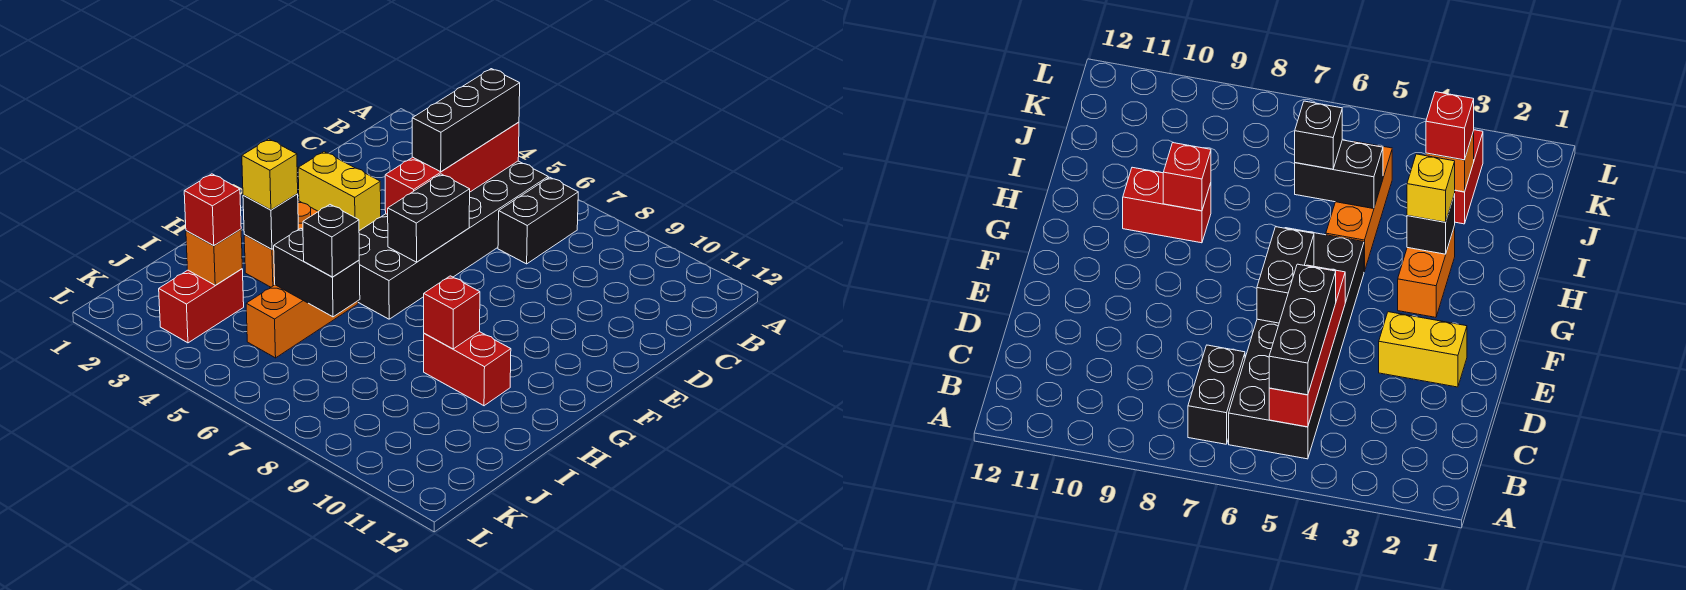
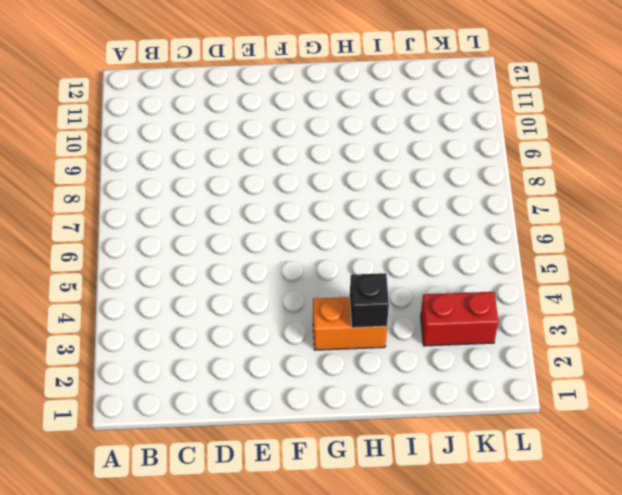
none -> black brick B5:G6 level 1
none -> black brick B7:C7 level 1
none -> yellow brick E2:E3 level 1

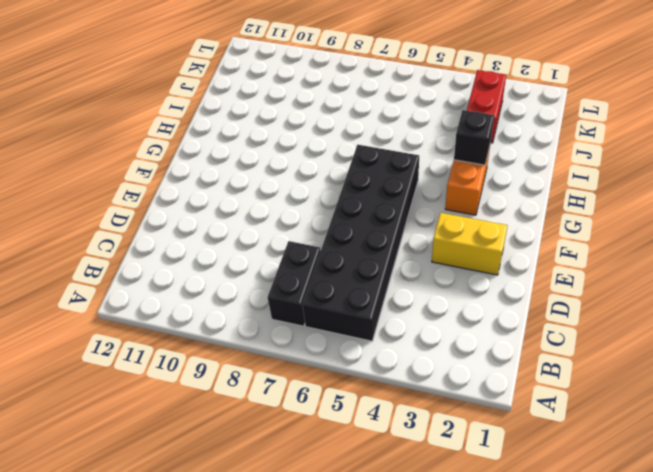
none -> orange brick H5:J5 level 1
none -> red brick H9:H10 level 1
none -> red brick B5:E5 level 2

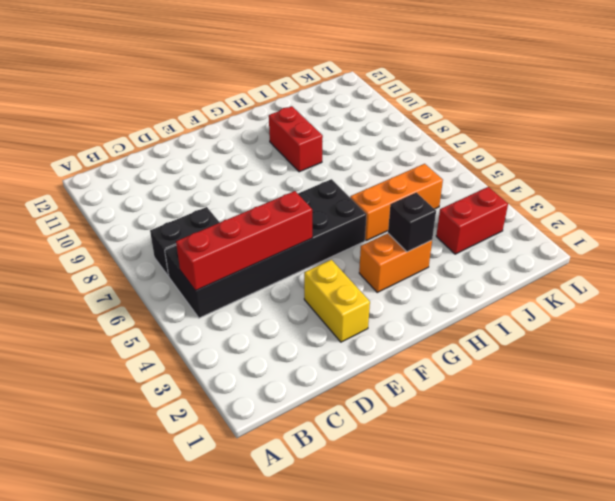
none -> black brick E6:F6 level 2
none -> red brick H9 level 2
none -> black brick I5:I6 level 2

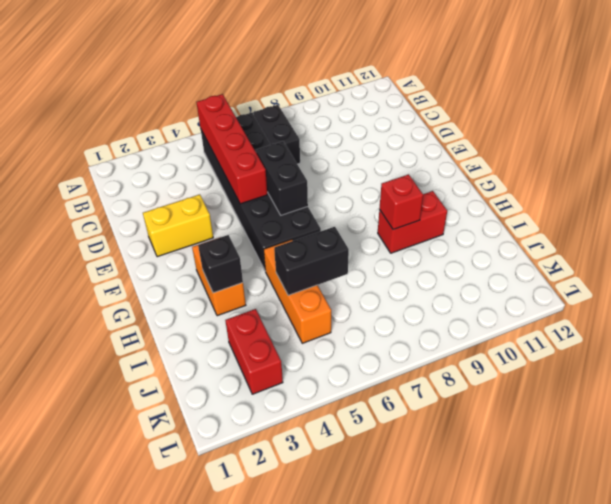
none -> orange brick J3 level 2
none -> black brick B5:D5 level 3
none -> yellow brick H3 level 3

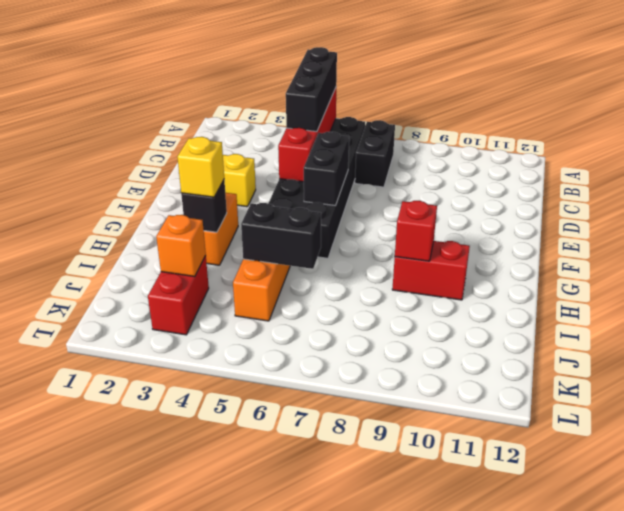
none -> black brick I6 level 3
none -> red brick J3 level 3

